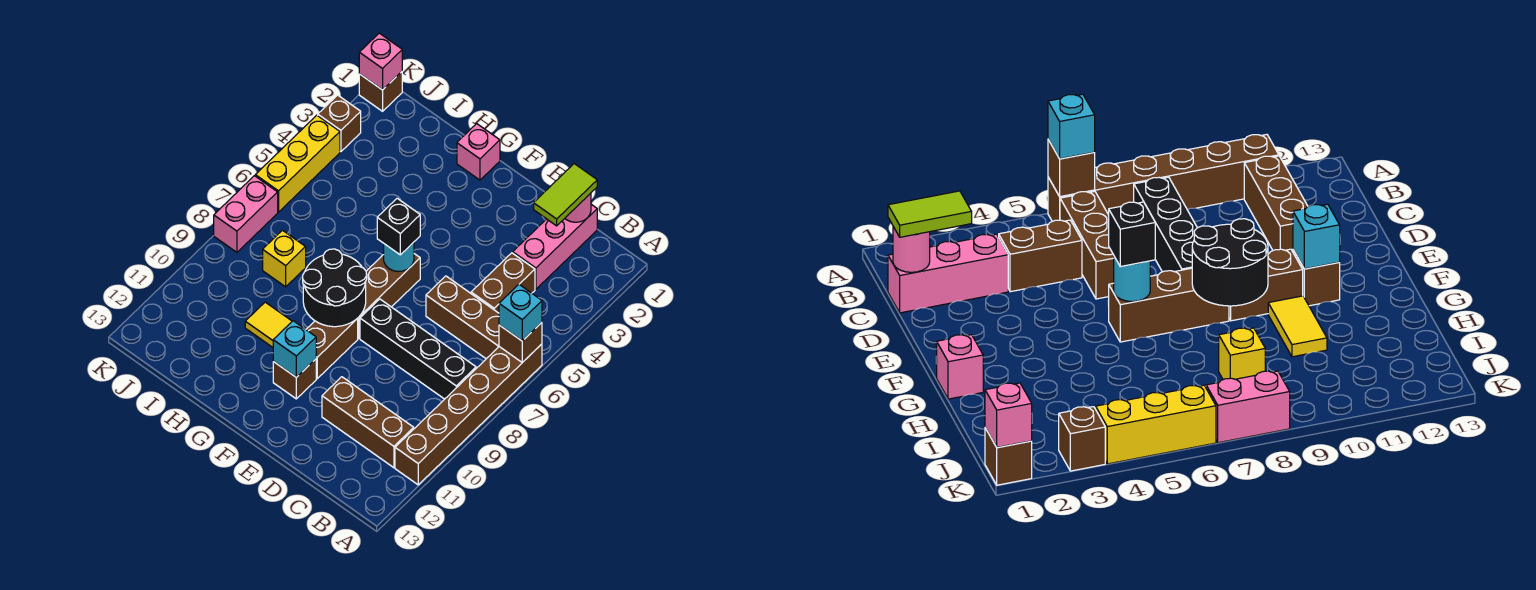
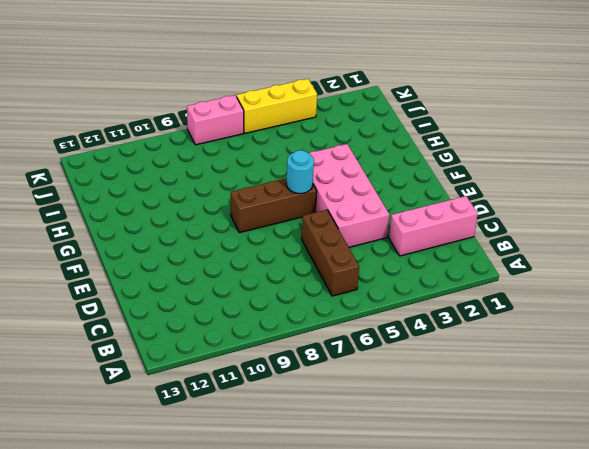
pink brick D4:G5 level 1 -> none
none -> brown brick A6:A11 level 1
none -> black brick B8:E8 level 1
none -> brown brick B11:D11 level 1

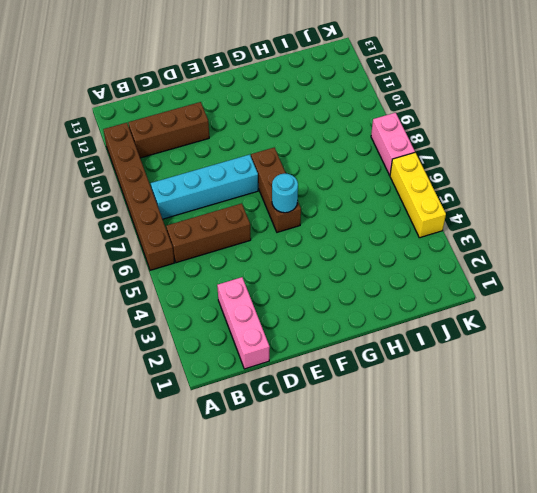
cyan brick B8:E8 level 1 -> black brick B8:E8 level 1
none -> brown brick C4:C5 level 1
none -> brown brick F9:F10 level 1
none -> brown brick F11 level 1

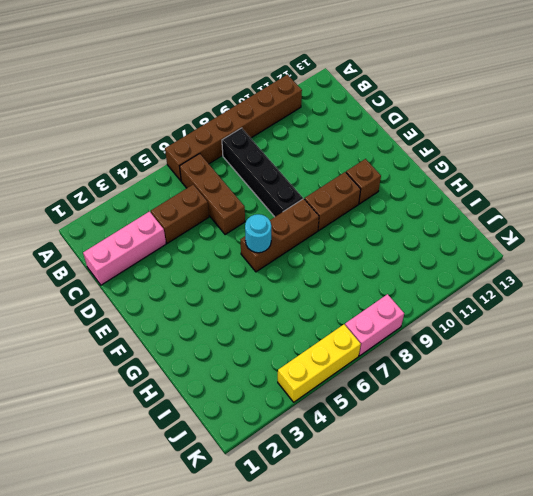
none -> brown brick B11:D11 level 1
none -> pink brick G1 level 1
none -> yellow tile G10:H10 level 1

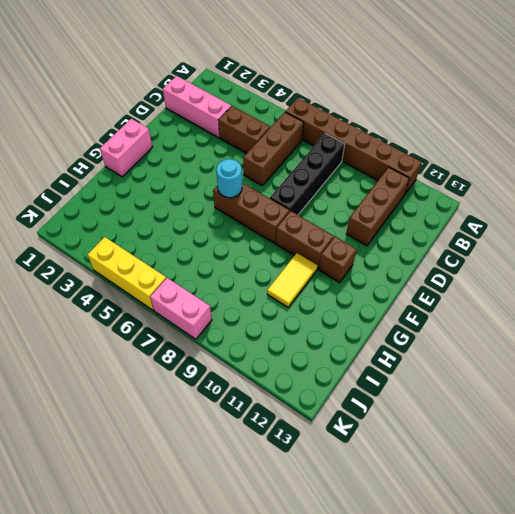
pink brick F1:G1 level 1 -> pink brick G1 level 1
none -> yellow brick I8 level 1
none -> brown brick K1 level 1
none -> brown brick K3 level 1

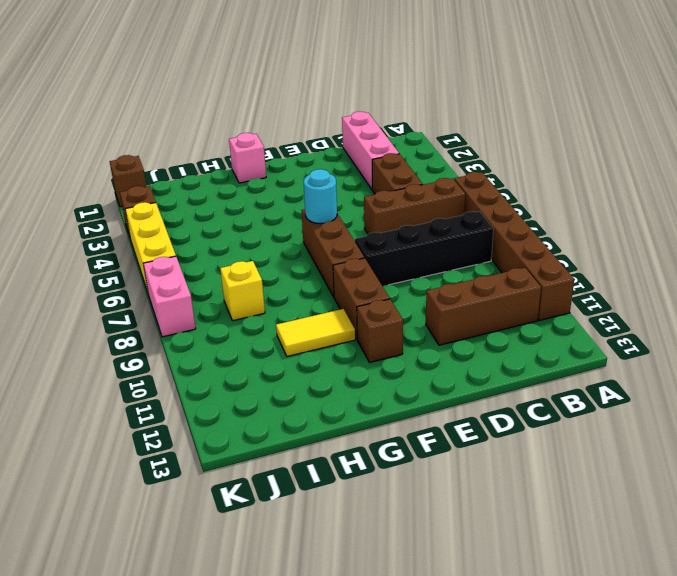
none -> brown brick A6 level 2
none -> pink round brick C1 level 2
none -> black round brick F8:G9 level 2

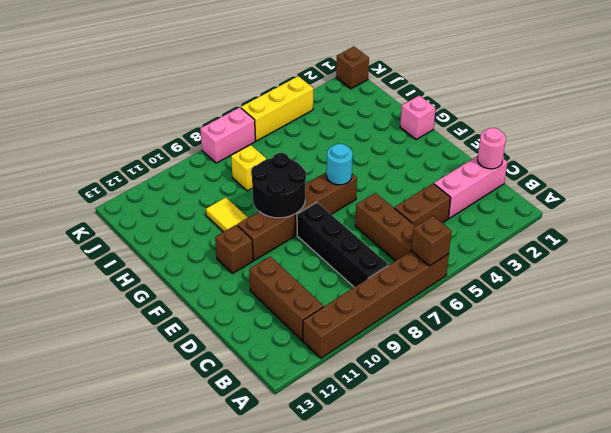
none -> brown brick K3 level 1
none -> cyan brick F11 level 2
none -> pink brick K1 level 2

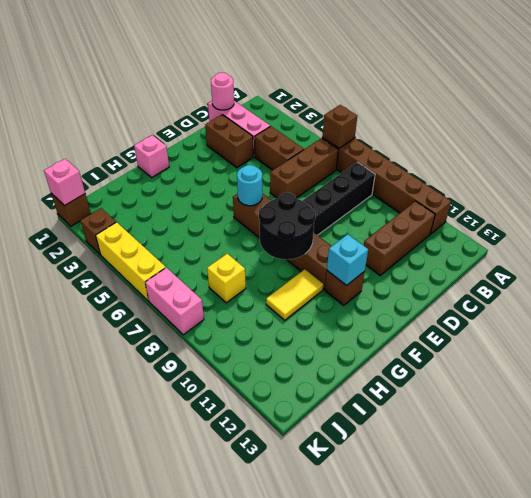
brown brick D2:D3 level 1 -> none
none -> cyan brick A6 level 3
none -> lime tile C1:C2 level 3
none -> black brick F6 level 3

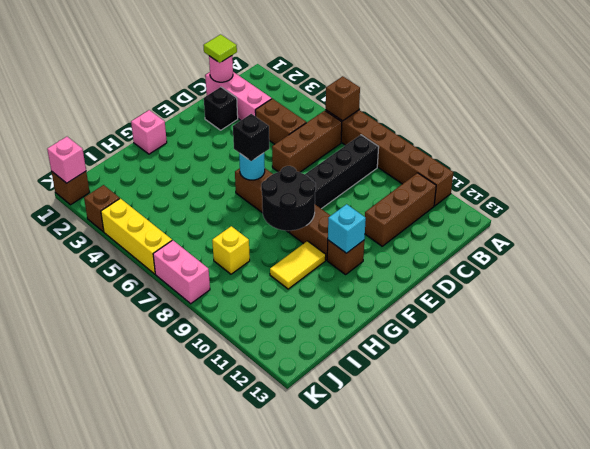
lime tile C1 level 3 -> lime tile C1:C2 level 3
black brick D2 level 1 -> none
none -> cyan brick A6 level 3

